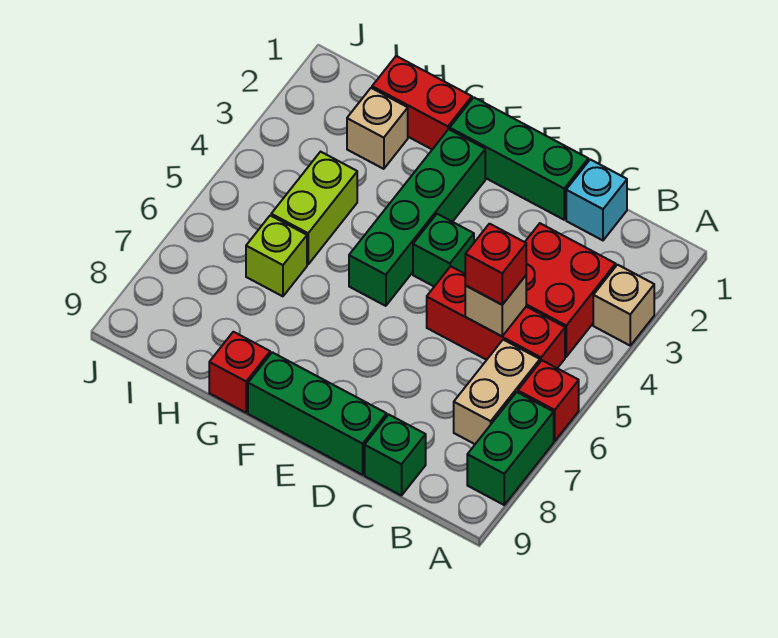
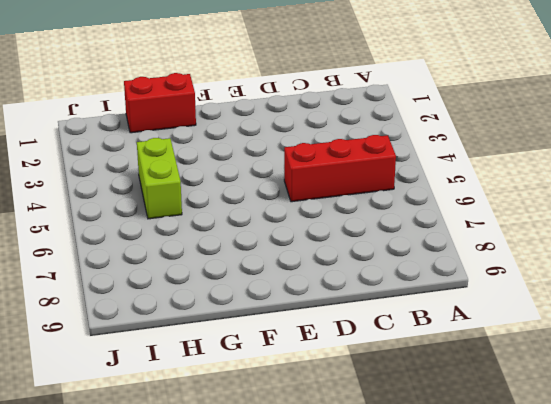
none -> tan brick A3 level 1
none -> red brick A6 level 1
none -> green brick A7:A8 level 1

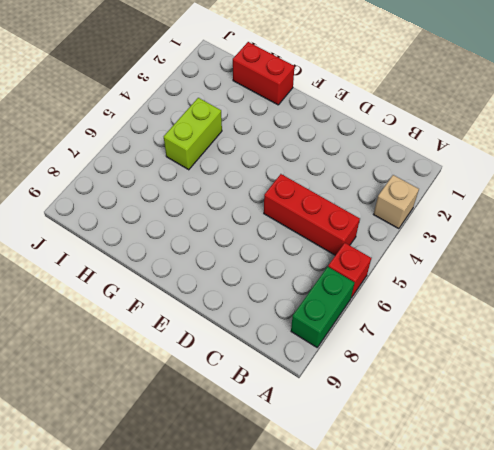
none -> red brick B3:C4 level 1
none -> tan brick B6:B7 level 1
none -> cyan brick C1 level 1

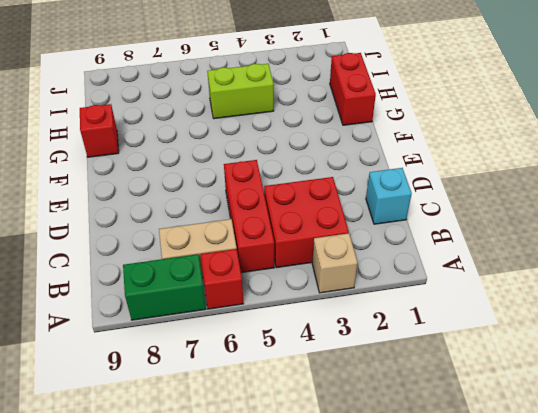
none -> green brick C9 level 1
none -> green brick D1:F1 level 1
none -> green brick D9:F9 level 1

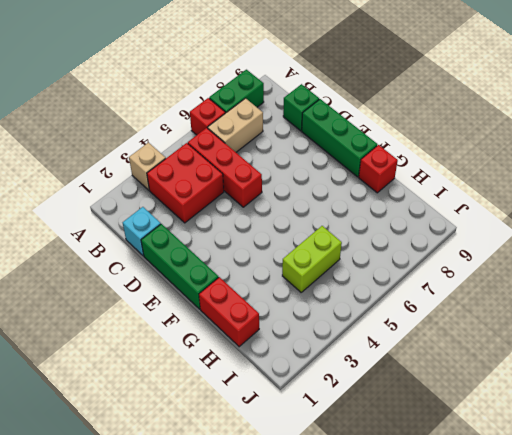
none -> green brick E4 level 1
none -> green brick F2:F5 level 1
none -> tan brick H2 level 1

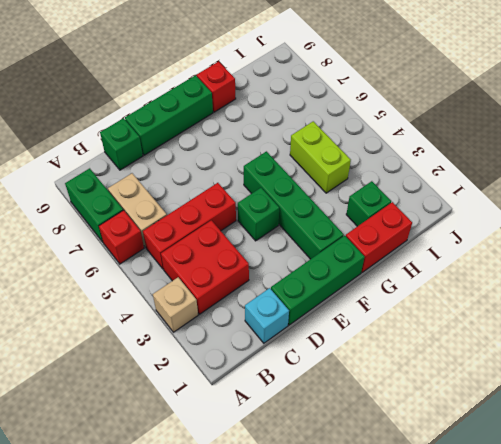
green brick H2 level 1 -> tan brick H2 level 1
none -> lime brick H6 level 1
none -> tan brick C5 level 2
none -> red brick C5 level 3

